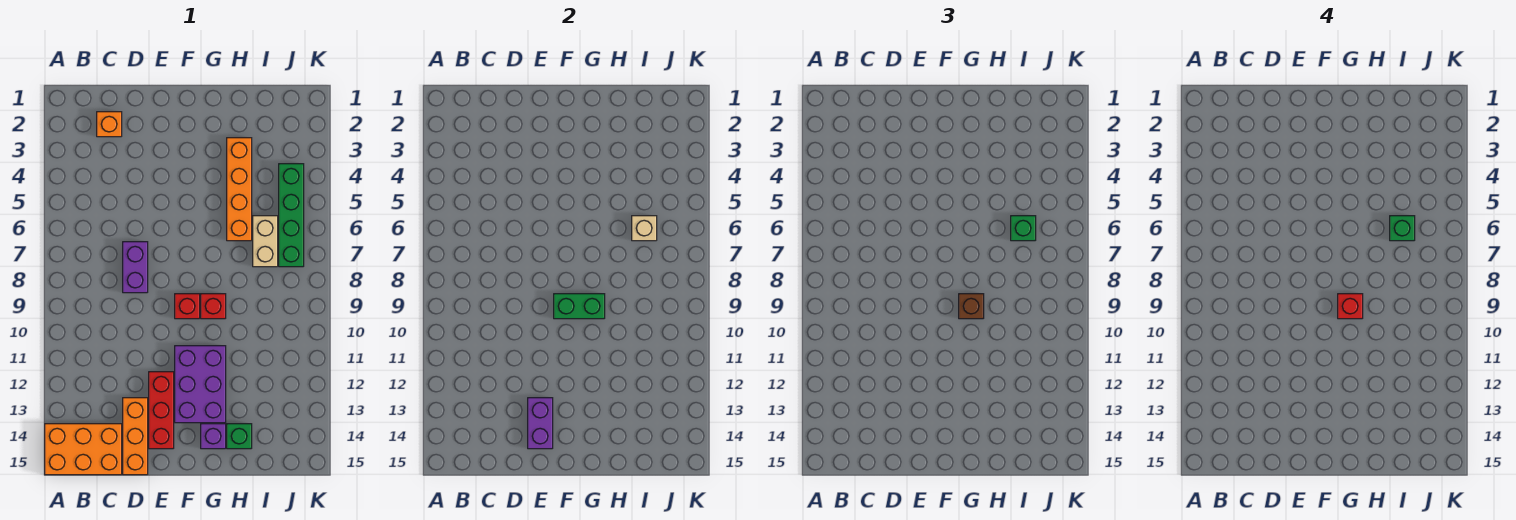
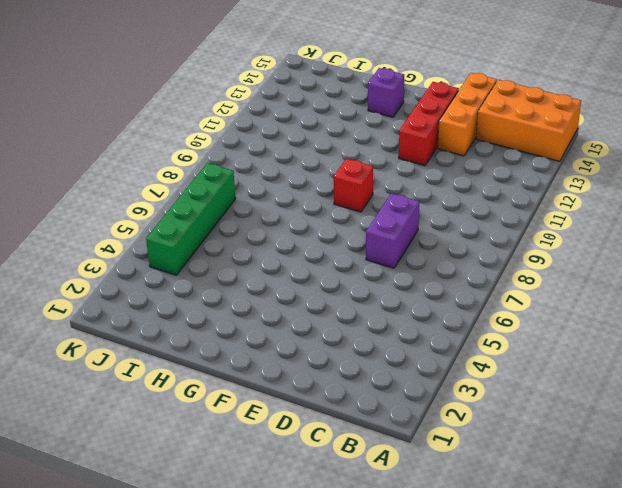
none -> orange brick C2 level 1
none -> purple brick F11:G13 level 1
none -> red brick G9 level 1

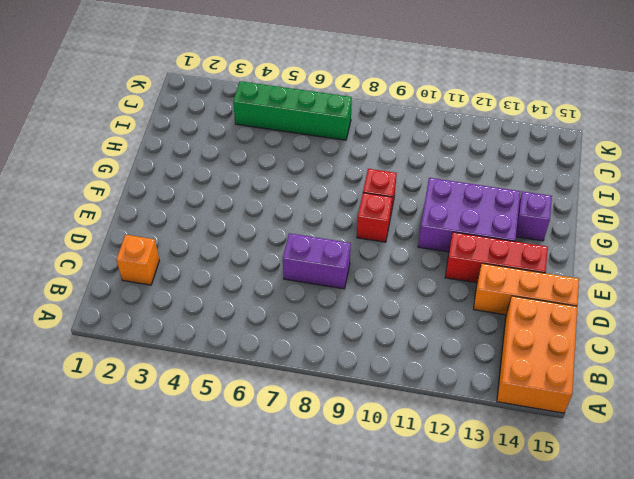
none -> orange brick H3:H6 level 1
none -> green brick H14 level 1
none -> tan brick I6:I7 level 1

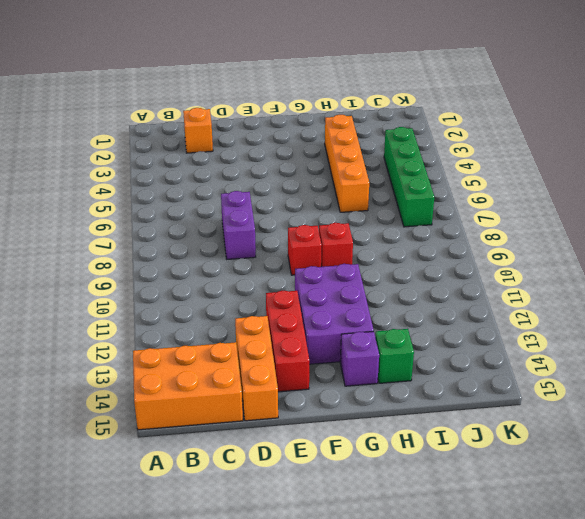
none -> tan brick I6:I7 level 1
none -> purple brick E13:E14 level 2
none -> green brick F9:G9 level 2

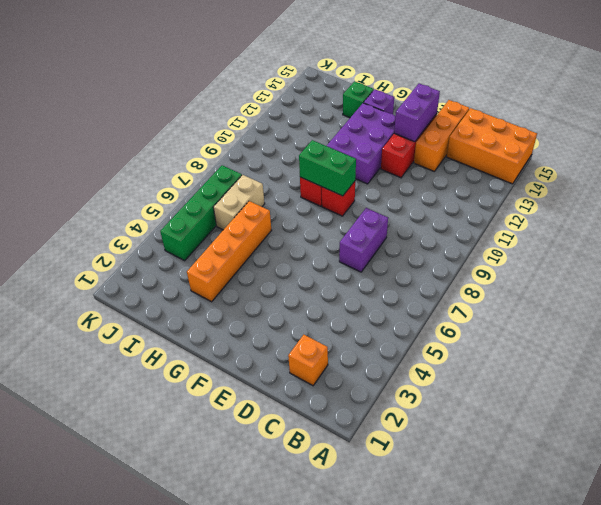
none -> tan brick I6 level 2
none -> brown brick G9 level 3
none -> green brick I6 level 3

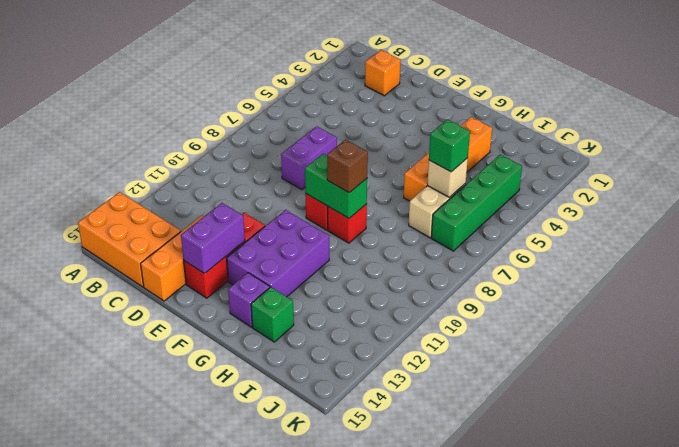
none -> red brick G9 level 4
none -> green brick I6 level 4

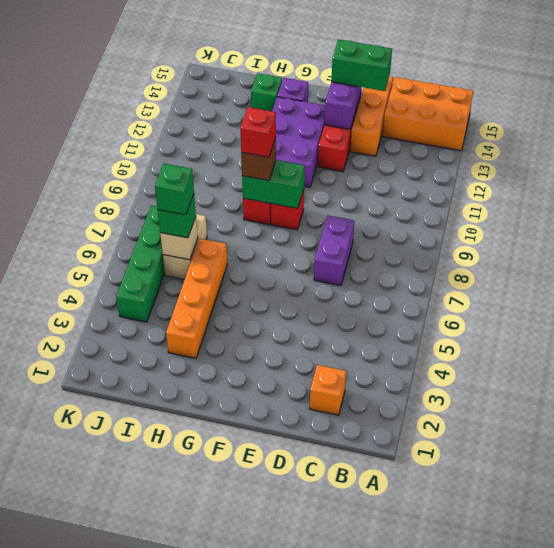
green brick D14:E14 level 3 -> none

